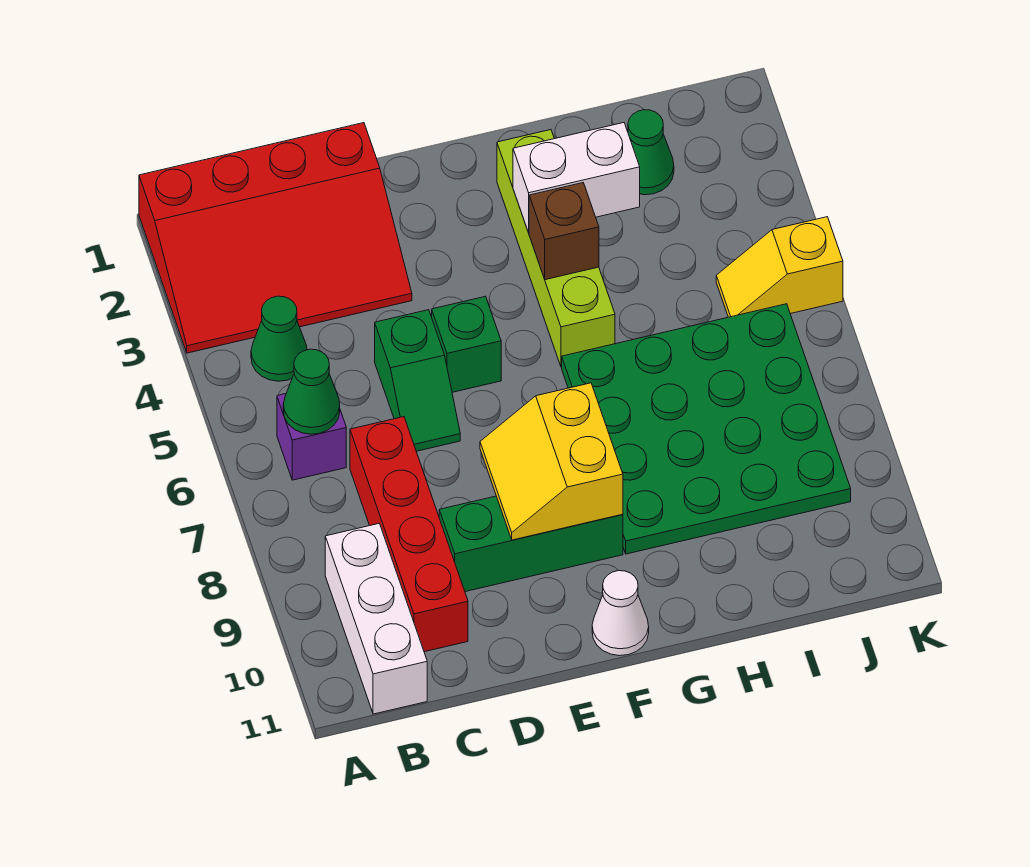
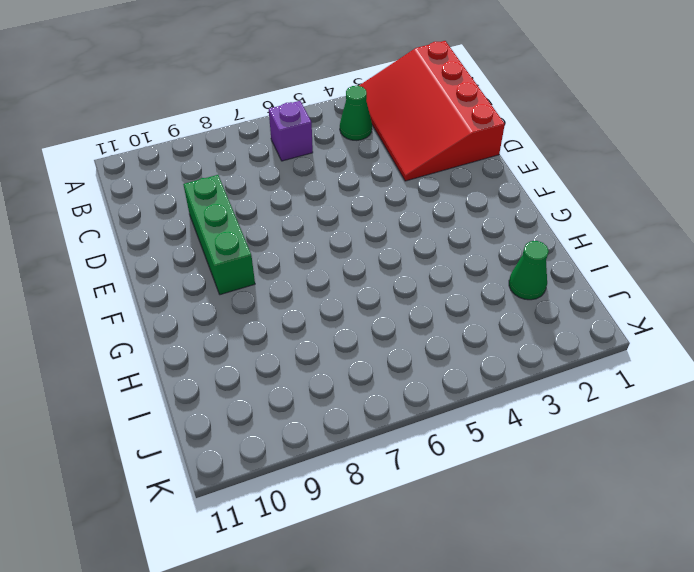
none -> white brick B9:B11 level 1
none -> red brick C7:C10 level 1
none -> green slope D5:D6 level 1 top 5

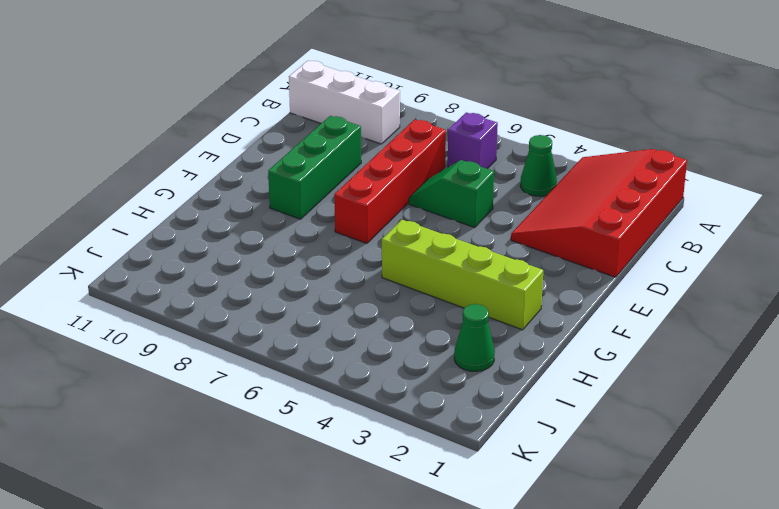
red brick C7:F7 level 1 -> red brick C7:C10 level 1
none -> green brick E5 level 1
none -> white cone F11 level 1
none -> green plate G6:J9 level 1

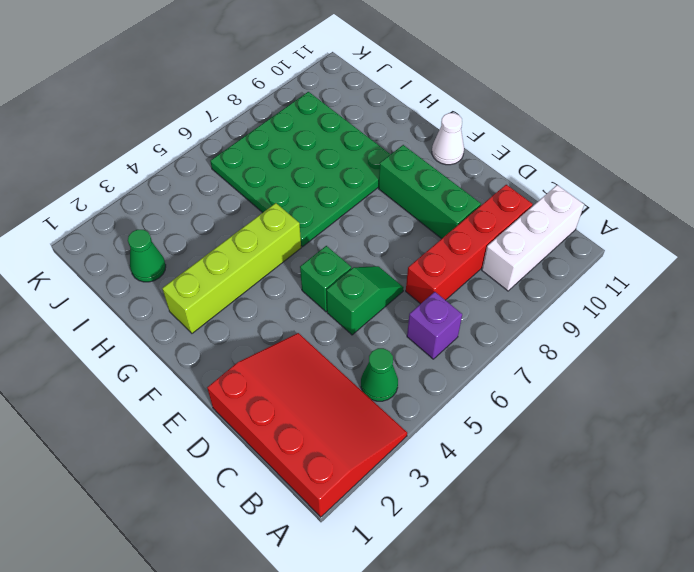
none -> yellow slope J5:K5 level 1 top K
none -> green cone B6 level 2
none -> yellow slope E8:F9 level 2 top F

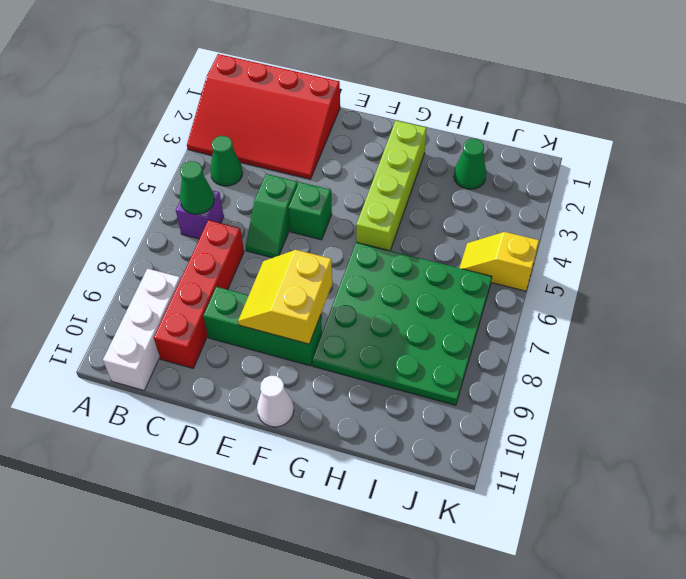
none -> white brick G3:H3 level 2
none -> brown brick G4 level 2

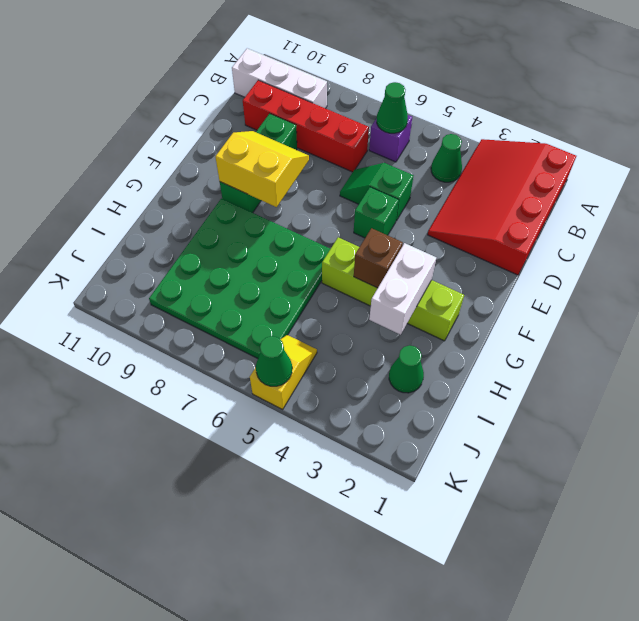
green cone K5 level 2 -> none
none -> white cone F11 level 1

